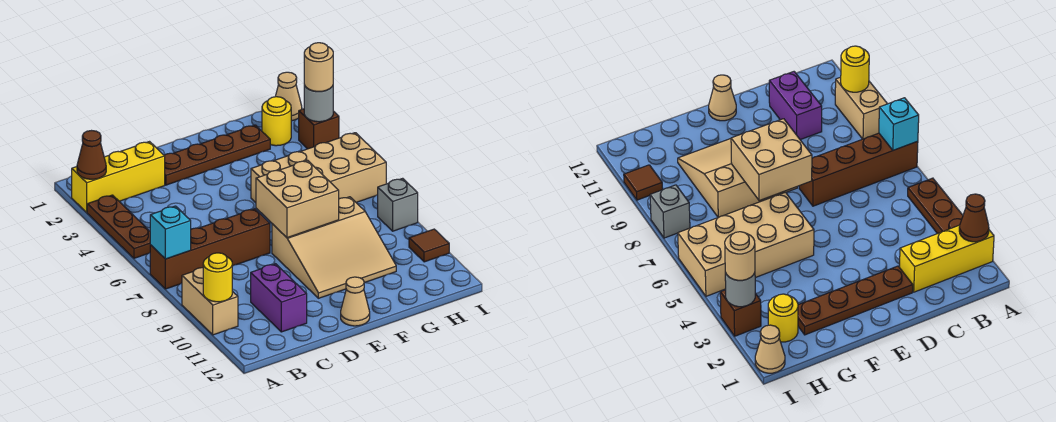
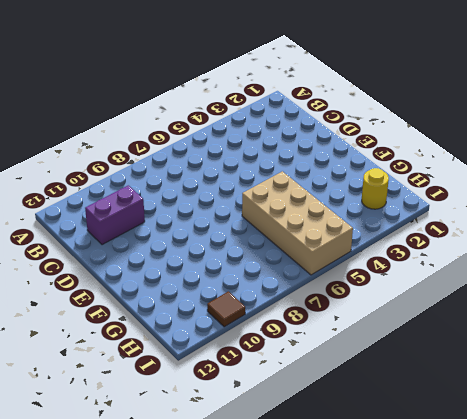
none -> yellow brick A2:C2 level 1
none -> brown plate A3:A5 level 1
none -> brown brick A7:D7 level 1

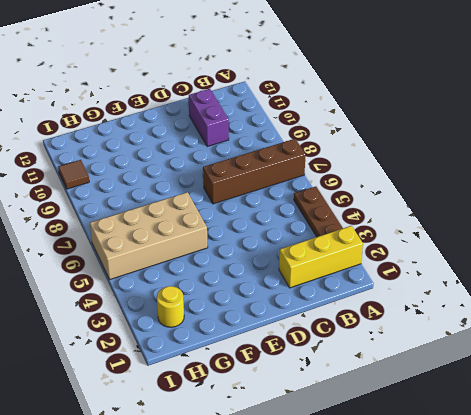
none -> tan brick A9:A10 level 1
none -> brown plate D2:G2 level 1
none -> tan slope E8:G10 level 1 top 8

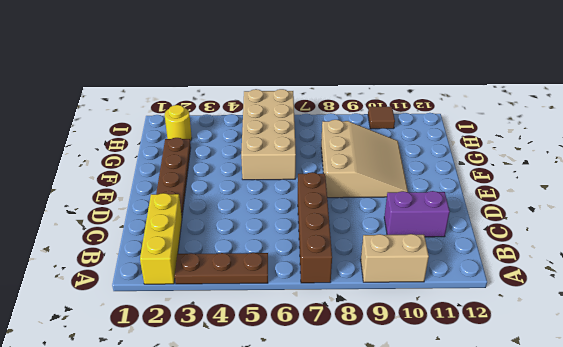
none -> tan cone E12 level 1
none -> tan cone I1 level 1
none -> brown brick I3 level 1

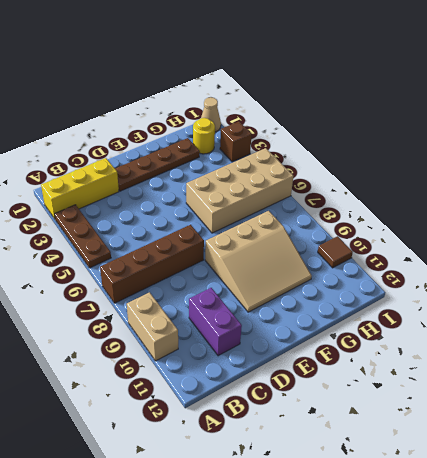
none -> tan cone E12 level 1
none -> grey brick I8 level 1
none -> brown cone A2 level 2

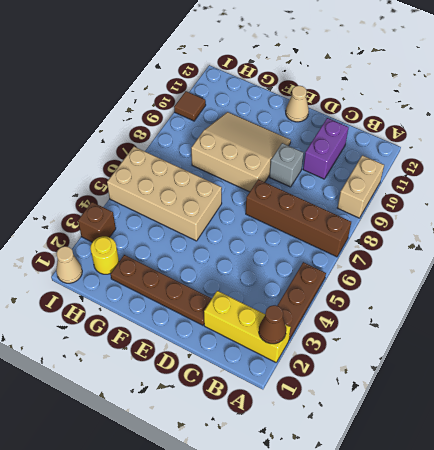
grey brick D9 level 1 -> grey brick I8 level 1
none -> cyan brick A7 level 2
none -> yellow round brick A10 level 2
none -> tan brick E7:F8 level 2

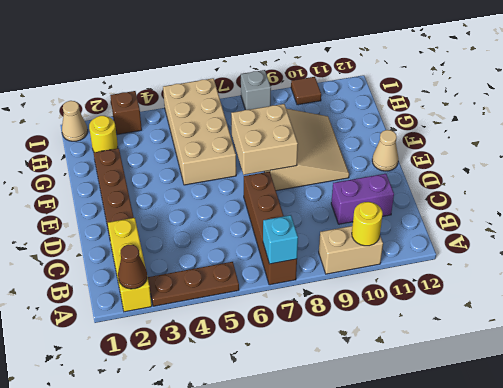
none -> grey round brick I3 level 2
none -> tan round brick I3 level 3

